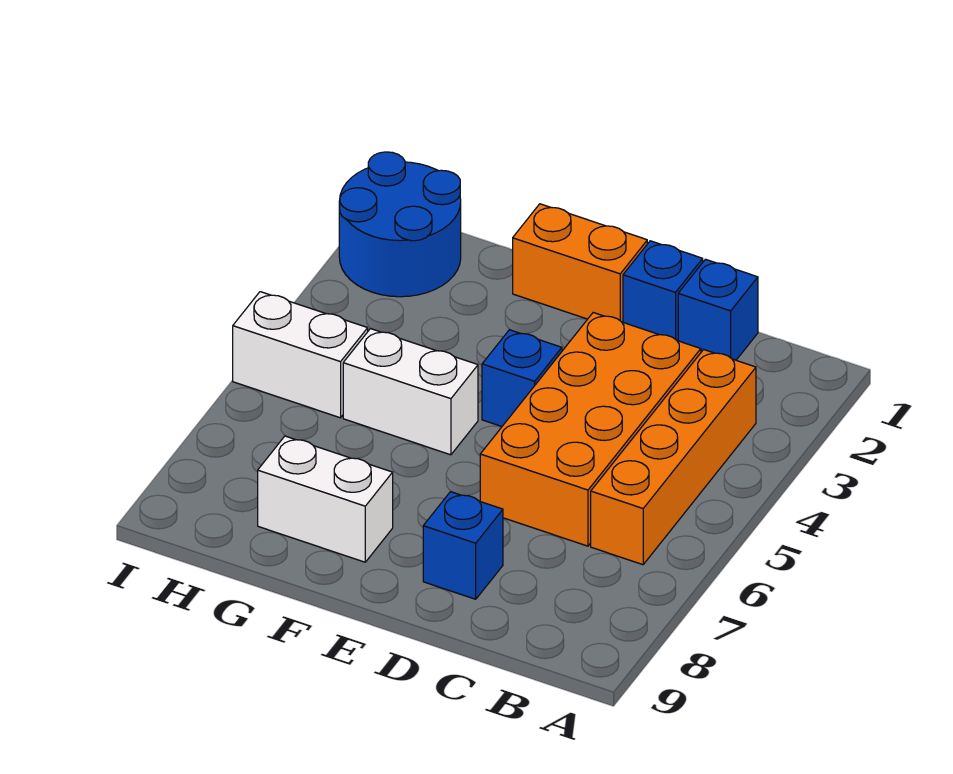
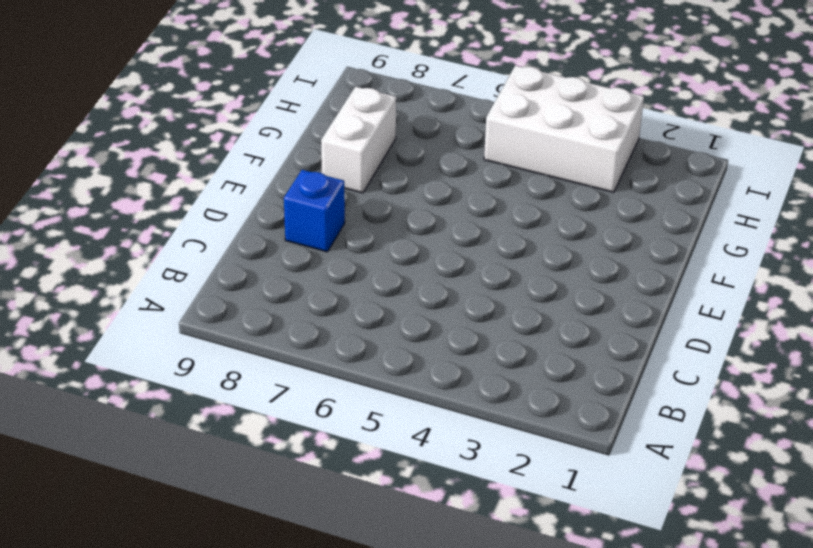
white brick H3:I5 level 1 -> white brick H5:I5 level 1
none -> orange brick B3:B6 level 1
none -> blue brick C1 level 1

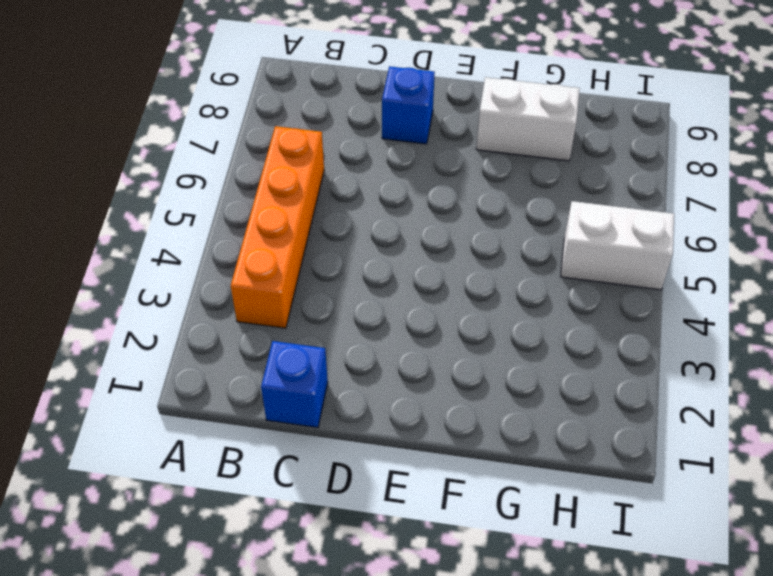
none -> orange brick C3:D6 level 1
none -> blue brick D1 level 1

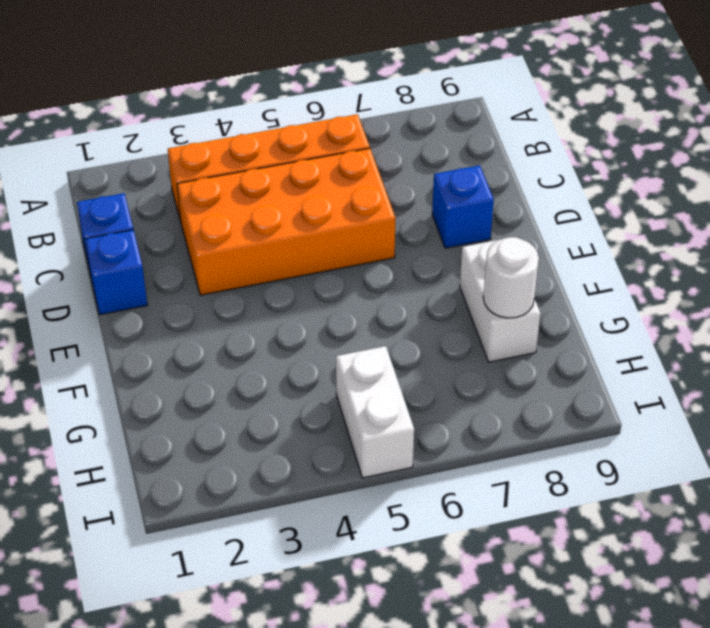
white round brick G8 level 2 -> none
none -> orange brick E1:F1 level 1
none -> blue brick E4 level 1

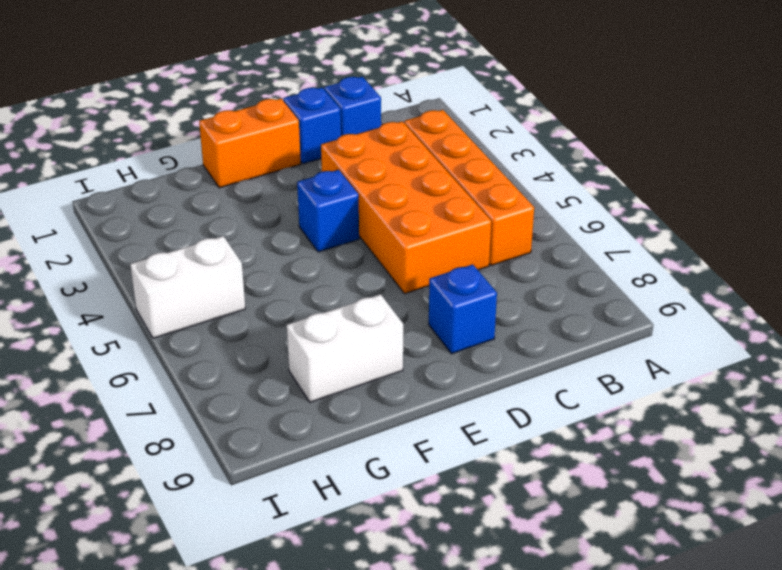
none -> white brick F5:G5 level 1
none -> blue round brick H1:I2 level 1

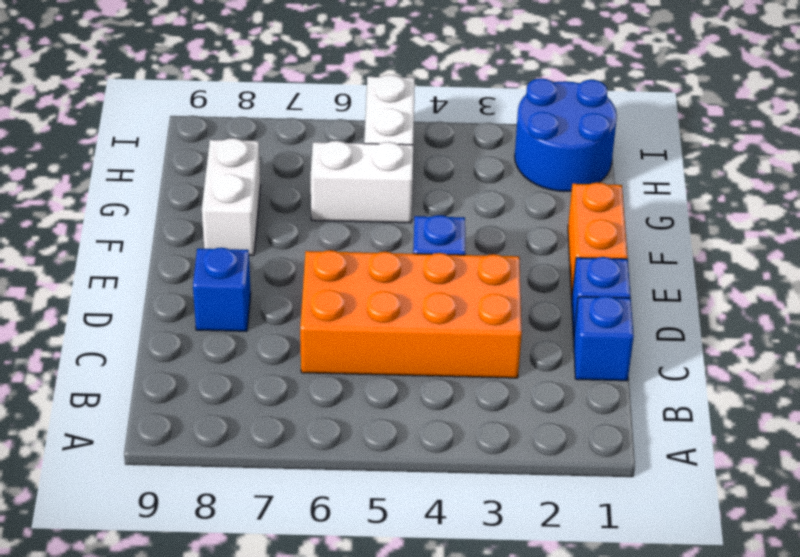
white brick G5:G6 level 1 -> white brick F5:G5 level 1
none -> orange brick B3:B6 level 1

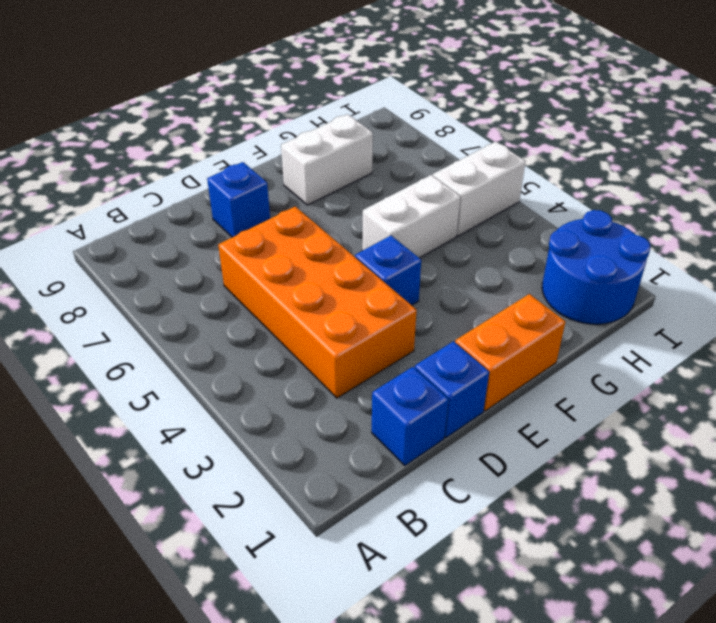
none -> orange brick B3:B6 level 1

